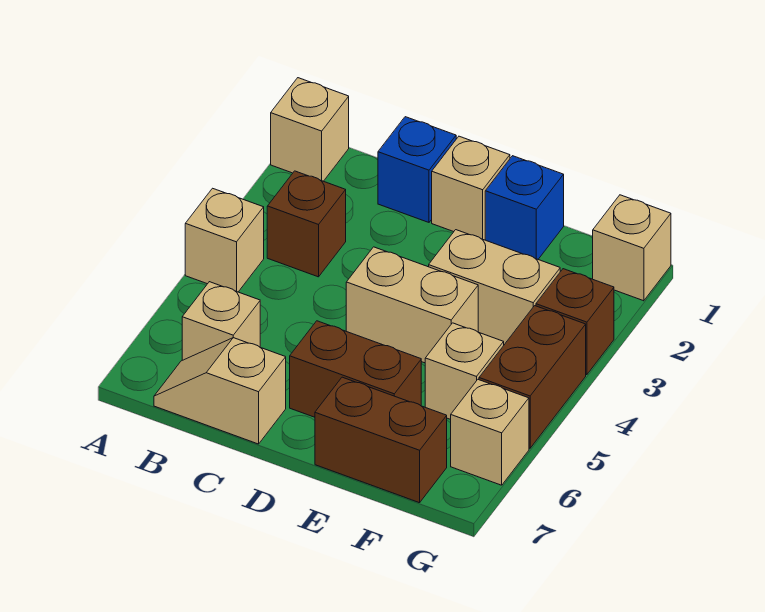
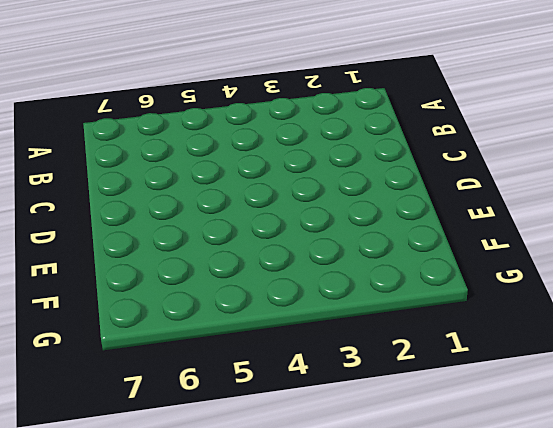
none -> tan brick A1 level 1
none -> tan brick A4 level 1
none -> brown brick B3 level 1

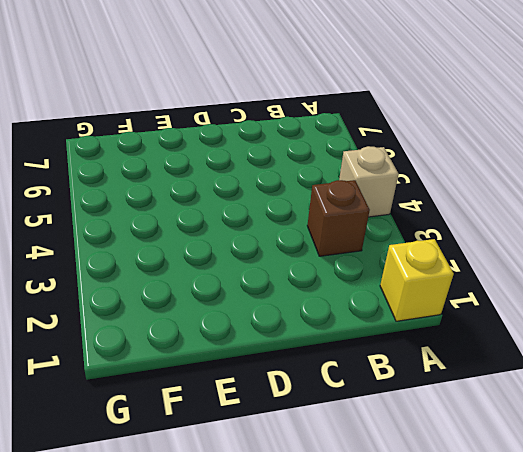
yellow brick A1 level 1 -> tan brick A1 level 1
none -> tan brick B6 level 1
none -> tan slope B7:C7 level 1 top C
none -> blue brick C1 level 1

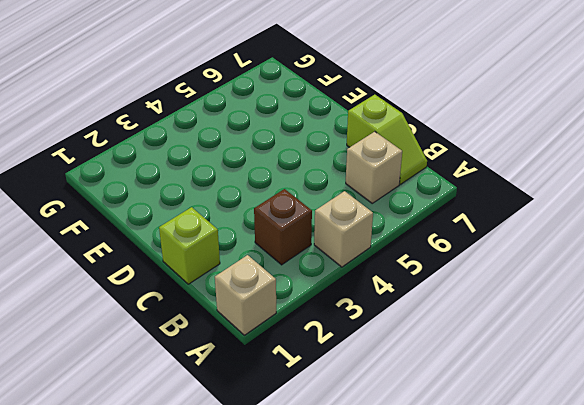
lime slope B7:C7 level 1 top C -> tan slope B7:C7 level 1 top C
lime brick C1 level 1 -> blue brick C1 level 1
none -> tan brick D1 level 1
none -> tan brick D4:E4 level 1
none -> brown brick D6:E6 level 1

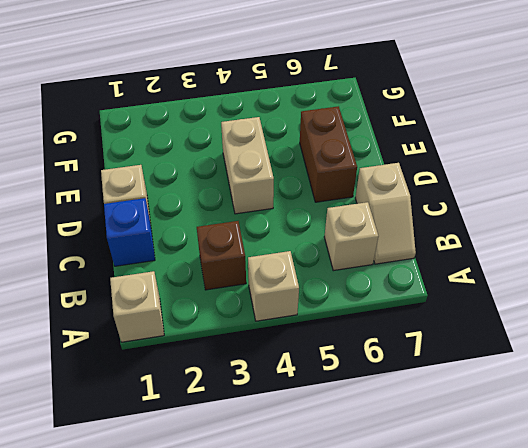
none -> blue brick E1 level 1
none -> tan brick E3:F3 level 1
none -> brown brick E7:F7 level 1

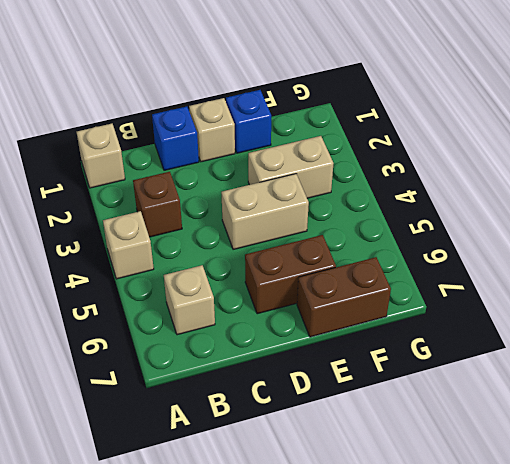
none -> tan slope B7:C7 level 1 top C
none -> tan brick F5 level 1
none -> tan brick G1 level 1

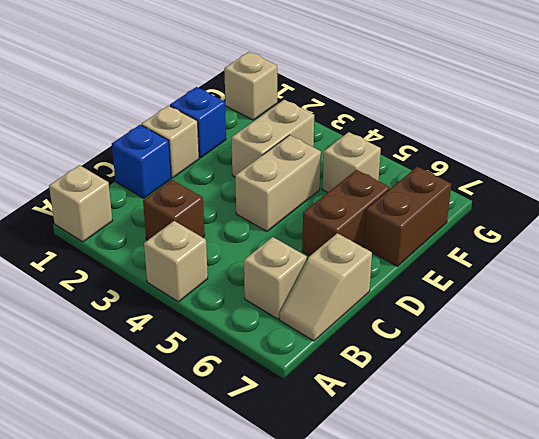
none -> brown brick G3 level 1
none -> brown brick G4:G5 level 1
none -> tan brick G6 level 1

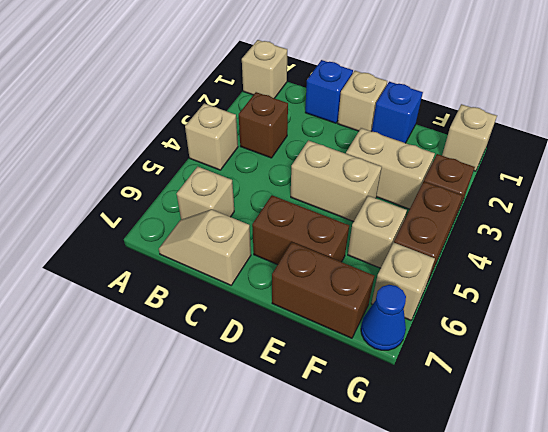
blue cone G7 level 1 -> none

